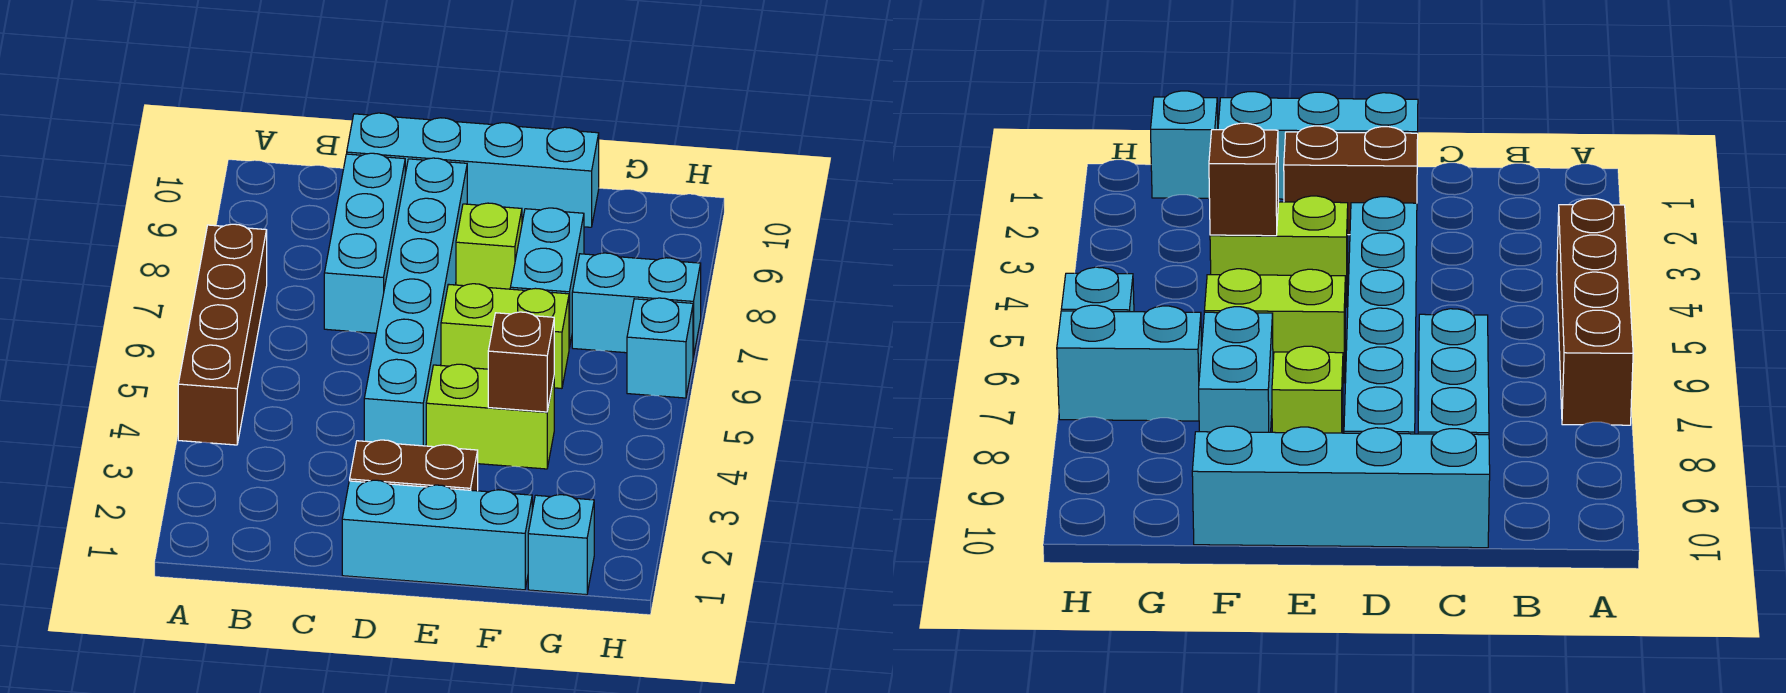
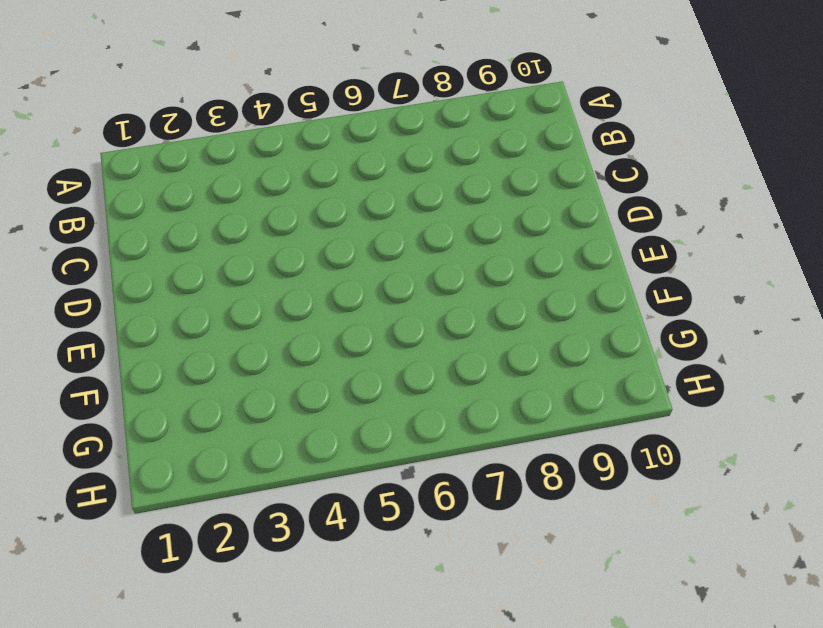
none -> brown brick A4:A7 level 1
none -> cyan brick C7:C9 level 1
none -> cyan brick C10:F10 level 1

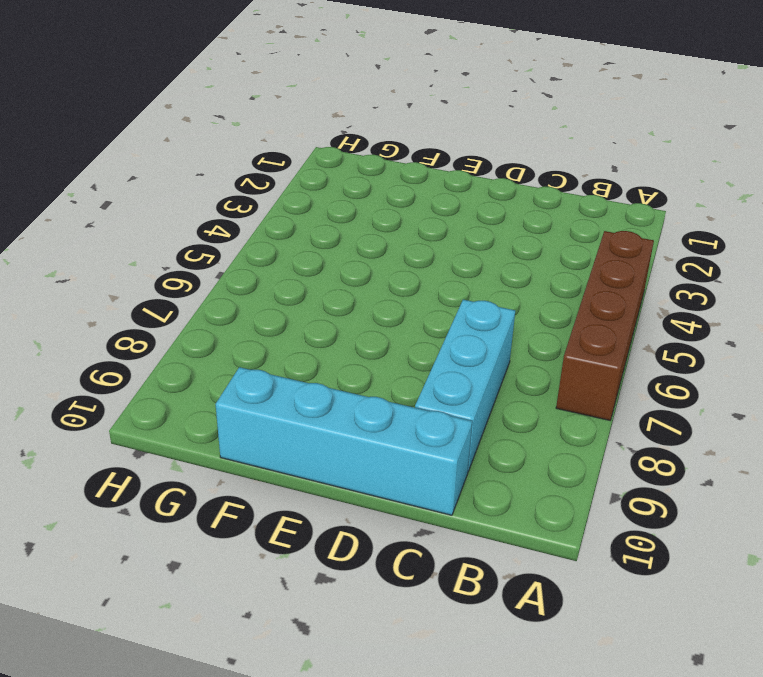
none -> cyan brick D1:F1 level 1
none -> brown brick D2:E2 level 1
none -> cyan brick D4:D9 level 1

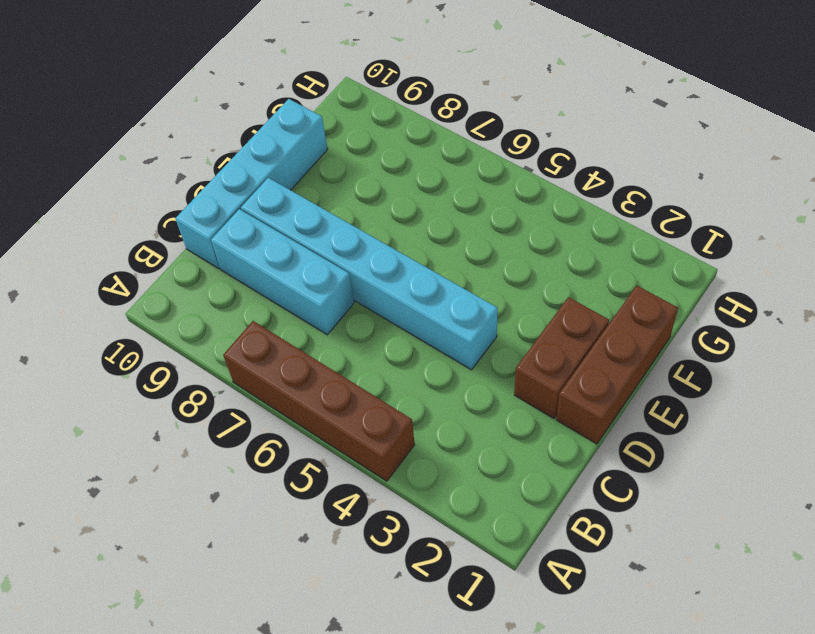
brown brick D1:F1 level 1 -> cyan brick D1:F1 level 1
none -> lime brick E4:F4 level 1
none -> lime brick E6:F6 level 1
none -> lime brick E8 level 1

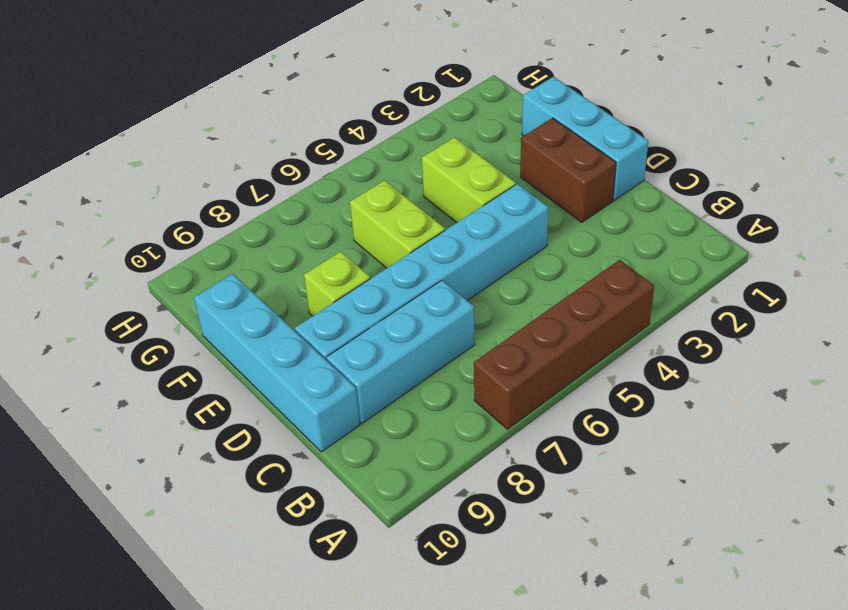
none -> cyan brick F7:F8 level 1
none -> cyan brick G1 level 1
none -> cyan brick G7:H7 level 1

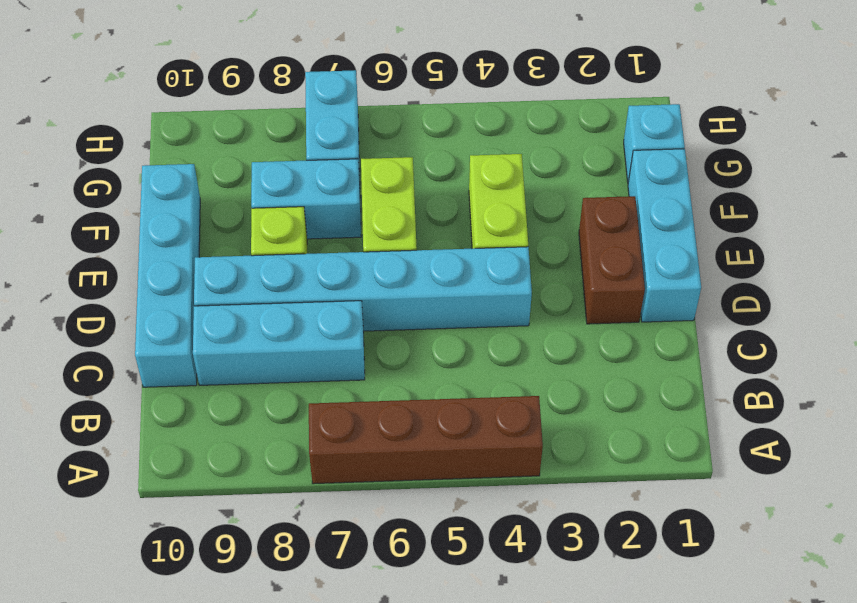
none -> cyan brick H6 level 1
none -> brown brick F4 level 2

